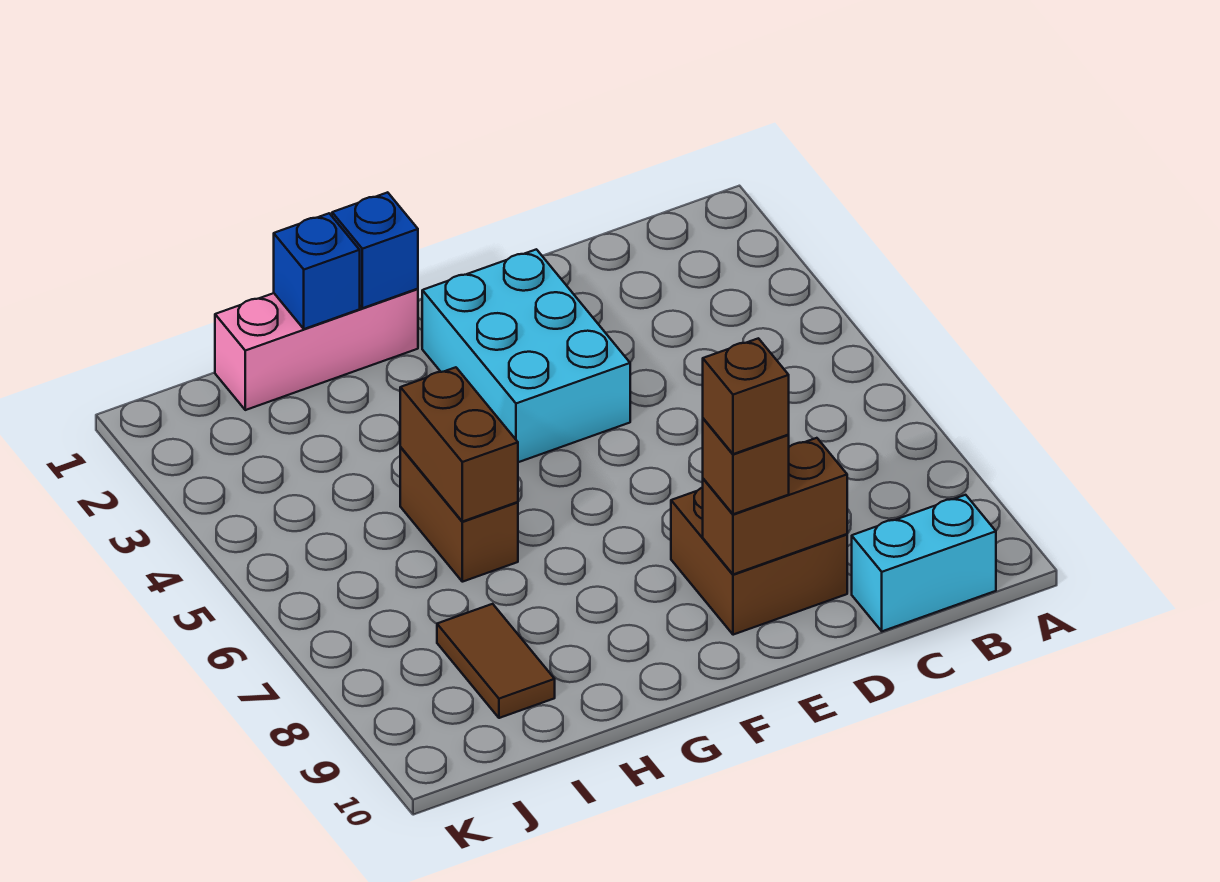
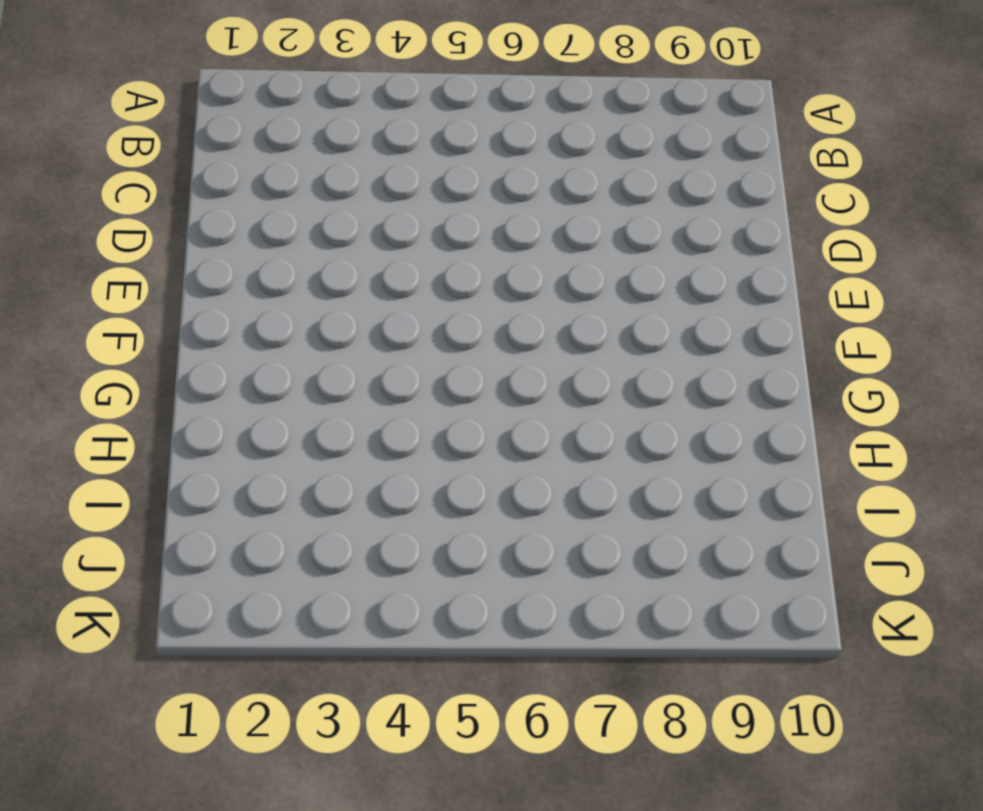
none -> cyan brick B10:C10 level 1
none -> brown brick D8:E9 level 1
none -> cyan brick E2:F4 level 1

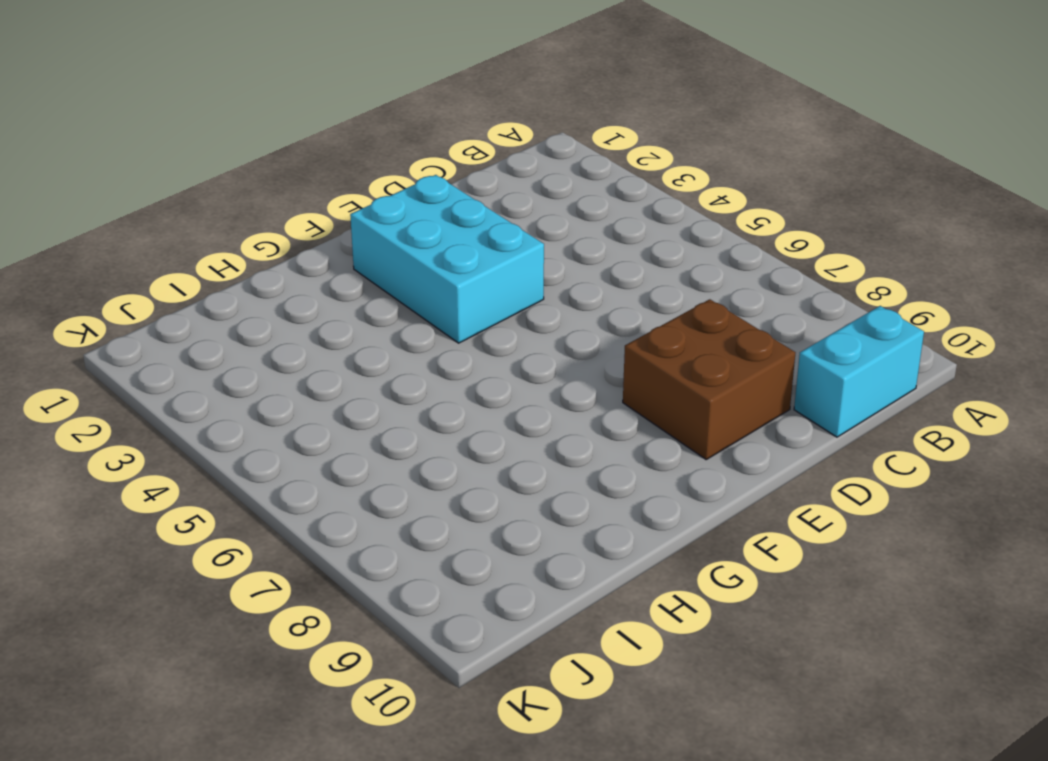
none -> pink brick G1:I1 level 1
none -> brown brick H5:H6 level 1
none -> brown tile I8:I9 level 1

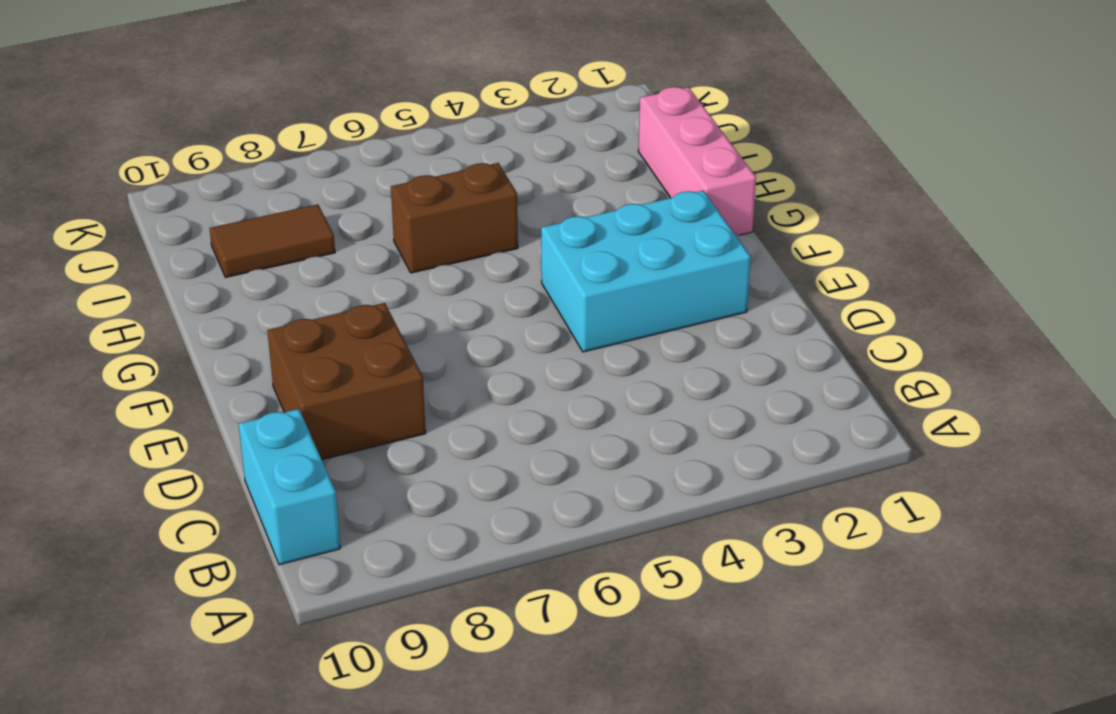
none -> brown brick D9:E9 level 2
none -> blue brick G1 level 2
none -> blue brick H1 level 2

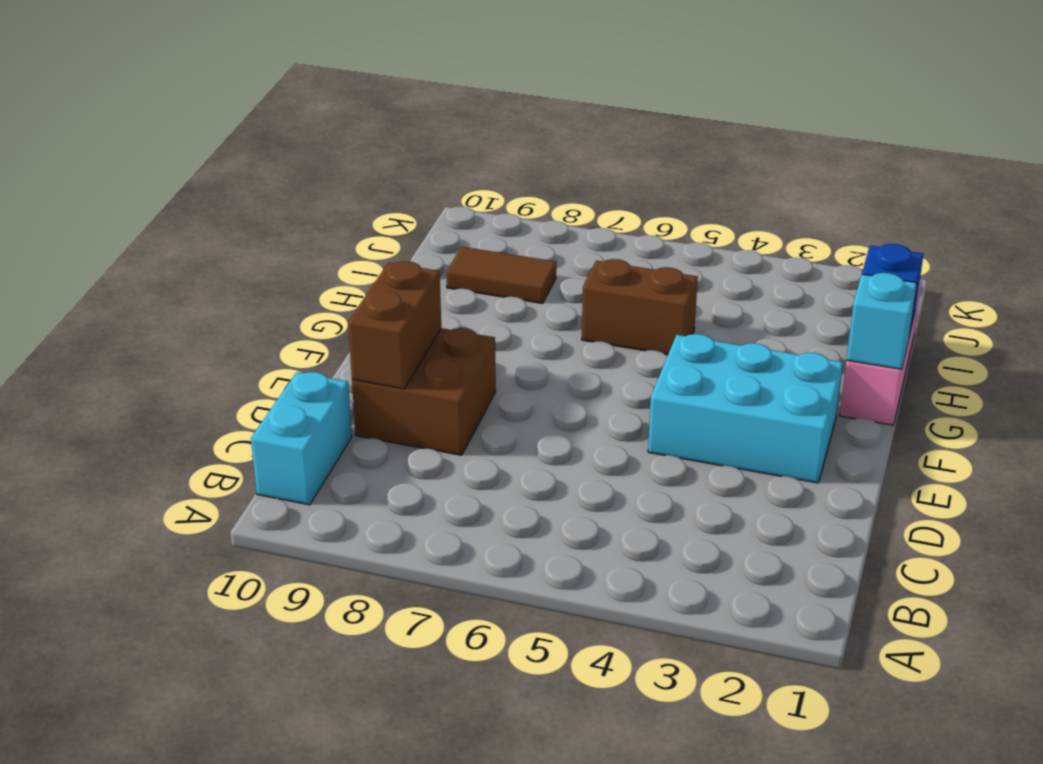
cyan brick G1 level 2 -> blue brick G1 level 2
none -> brown brick H5:H6 level 2
none -> brown brick E9 level 3
none -> brown brick E9 level 4

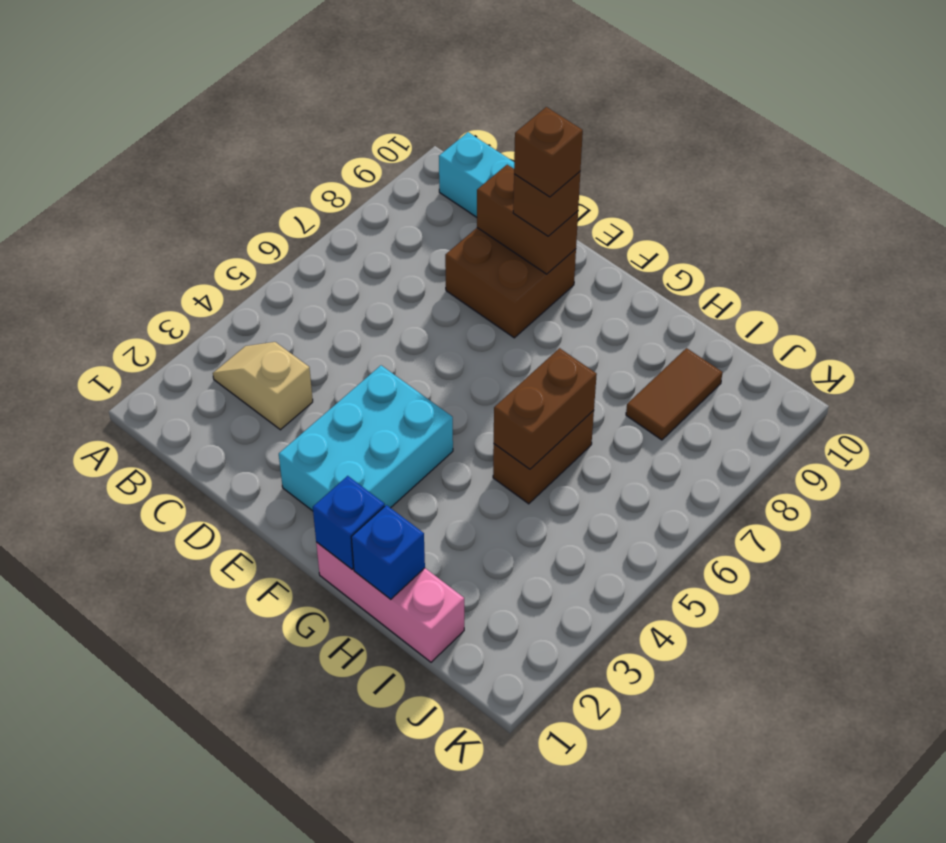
tan slope B3:C3 level 1 top C -> none

